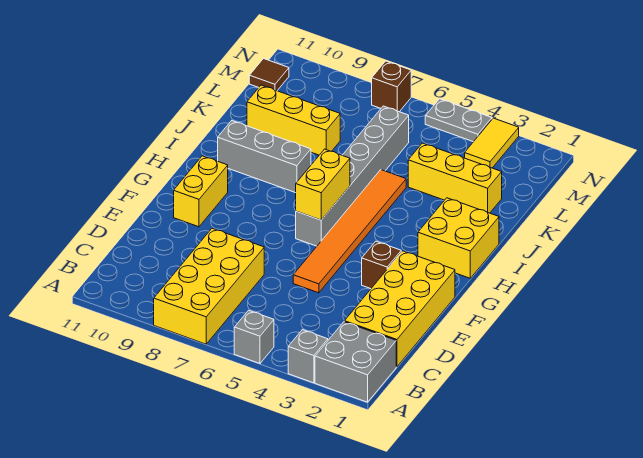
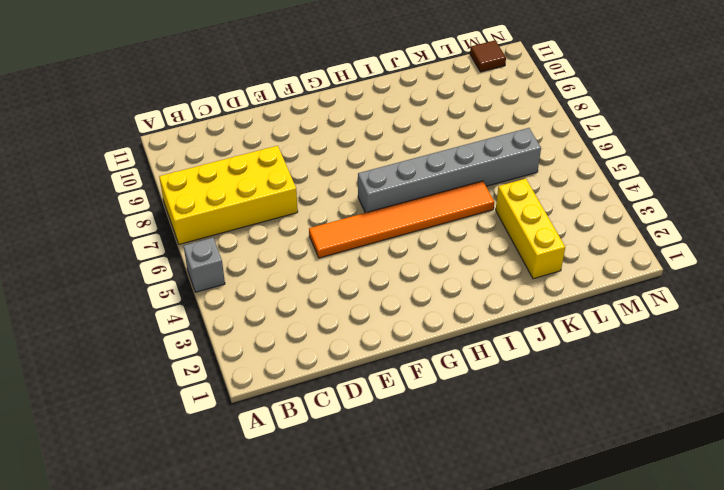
none -> grey brick A1:B2 level 1
none -> grey brick A3 level 1
none -> yellow brick C1:F2 level 1

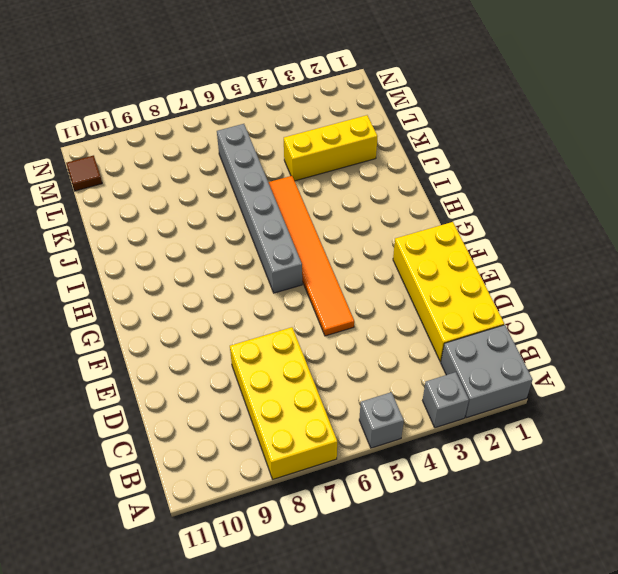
none -> brown brick F3 level 1
none -> yellow brick F10:G10 level 1
none -> yellow brick H1:I2 level 1

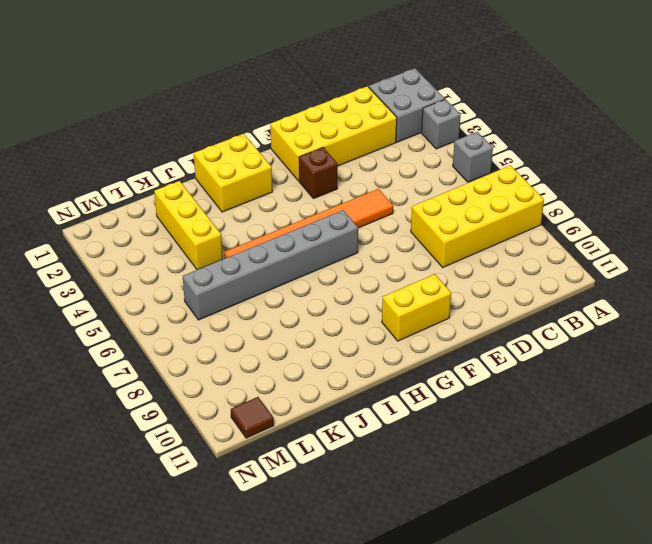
none -> grey brick I8:I10 level 1
none -> yellow brick K8:K10 level 1
none -> yellow tile M3:N3 level 1

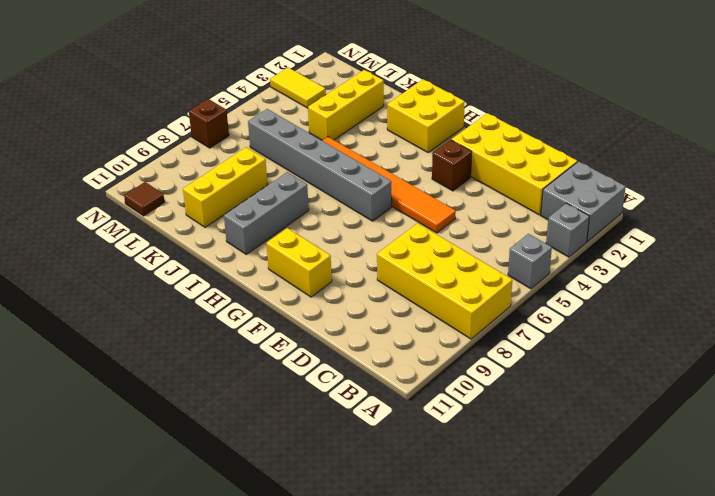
none -> grey plate N4:N5 level 1
none -> yellow brick G6:H6 level 2

